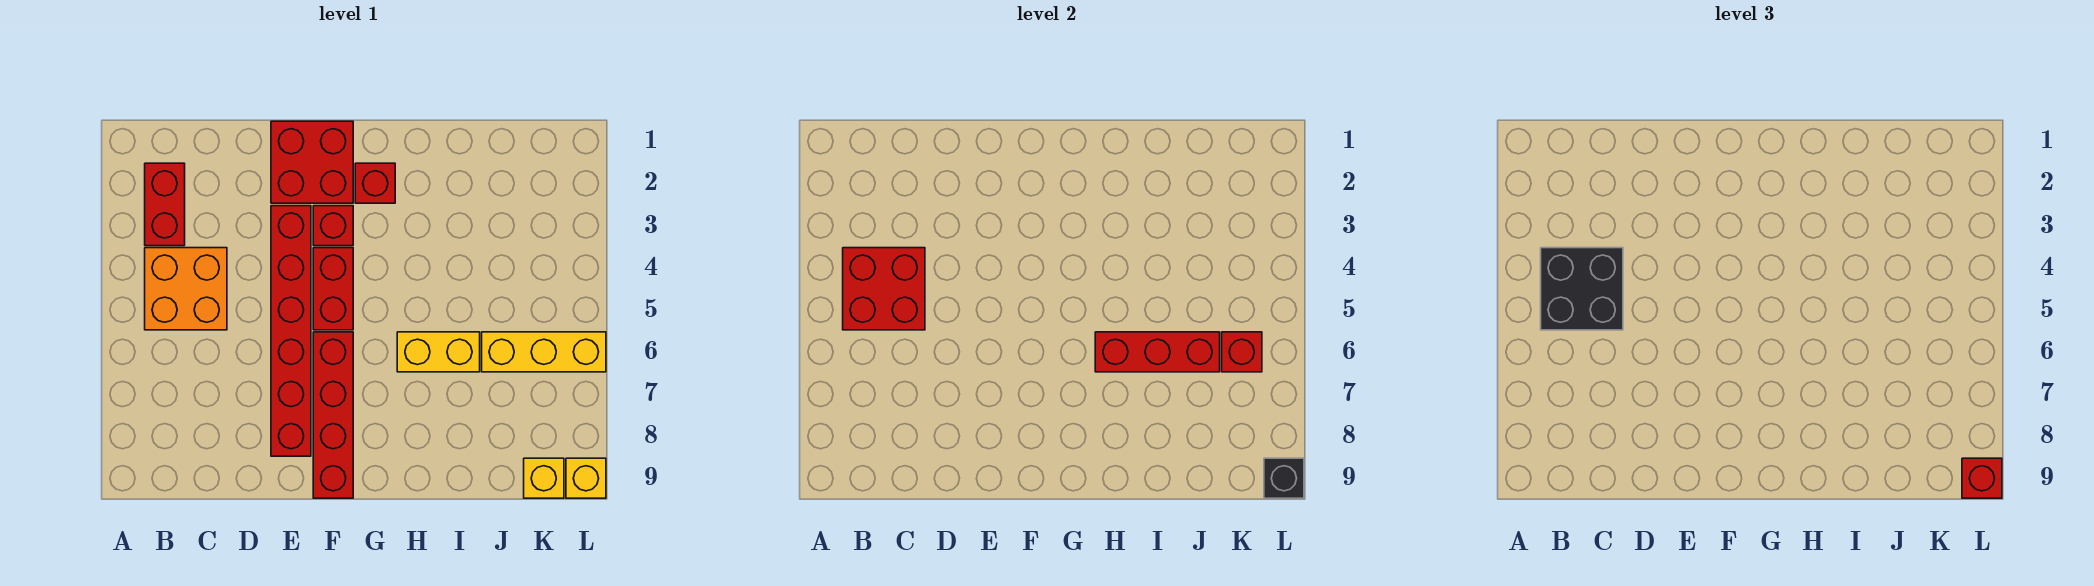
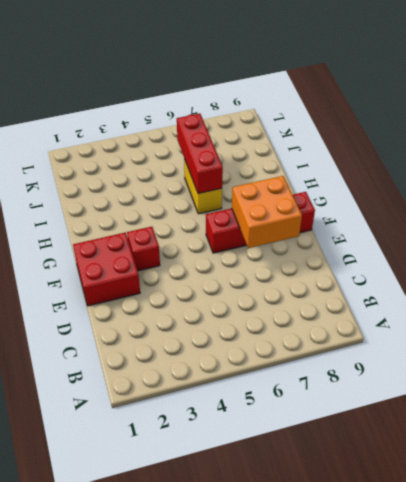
orange brick E7:F8 level 2 -> orange brick B4:C5 level 1
none -> red brick B2:B3 level 1
none -> red brick E3:E8 level 1
none -> red brick F4:F5 level 1

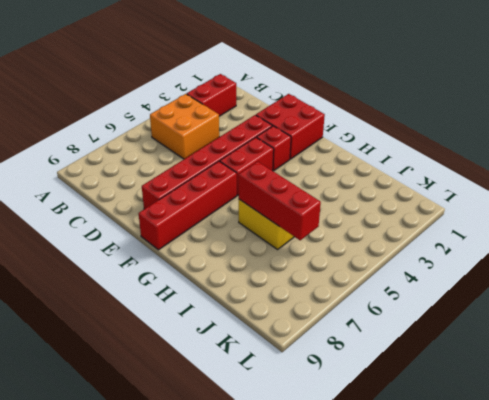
none -> red brick G2 level 1
none -> yellow brick J6:L6 level 1
none -> yellow brick K9 level 1

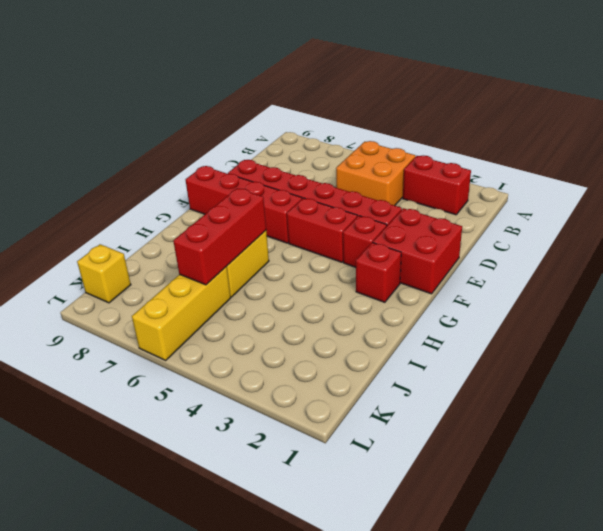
none -> yellow brick L9 level 1
none -> red brick B4:C5 level 2
none -> red brick K6 level 2

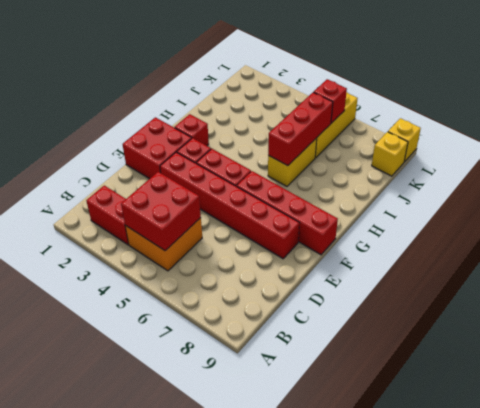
none -> black brick L9 level 2
none -> black brick B4:C5 level 3
none -> red brick L9 level 3

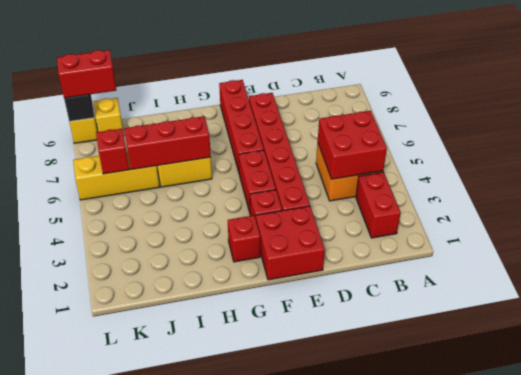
red brick K9:L9 level 3 -> red brick L9 level 3
none -> black brick B4:C5 level 3

